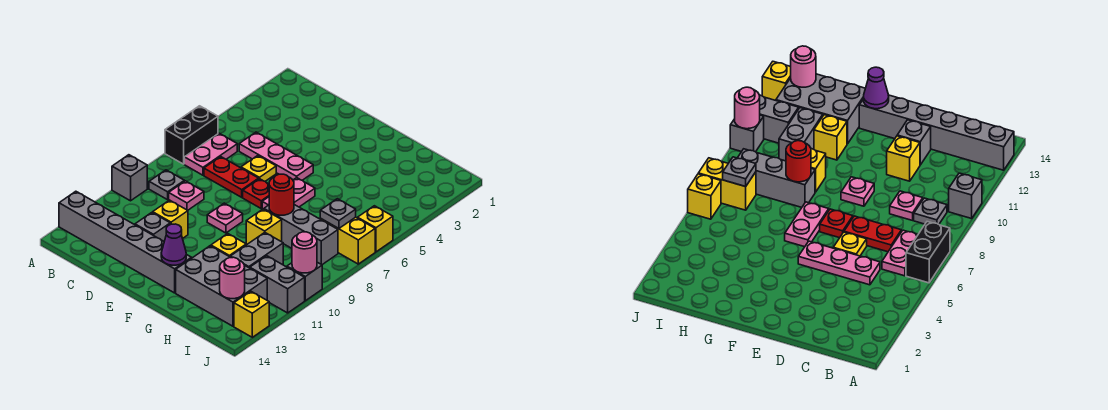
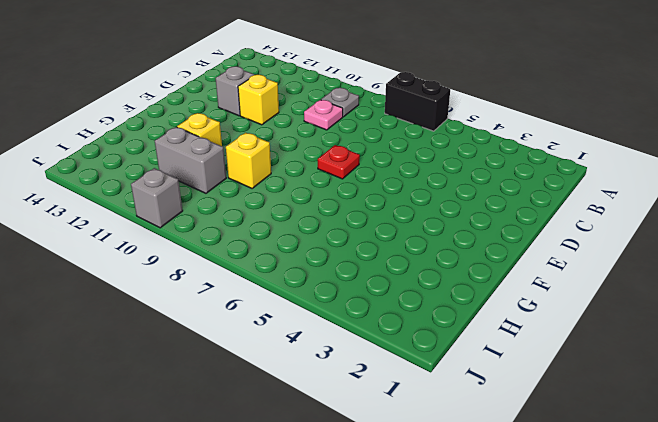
none -> grey brick A10 level 1
none -> grey brick A13:F13 level 1
none -> pink plate B6:B7 level 1

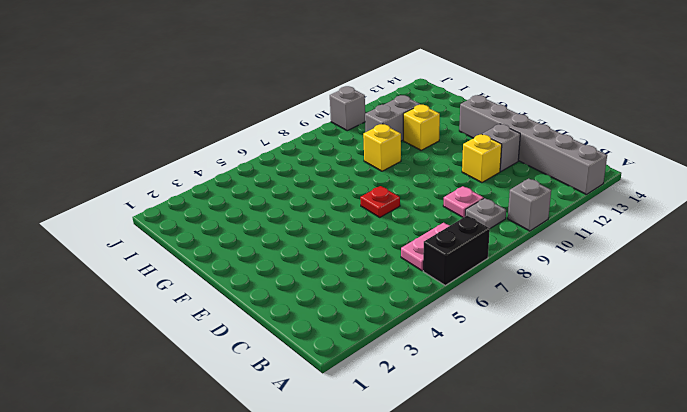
none -> pink plate C5:E5 level 1
none -> red plate C7:D7 level 1
none -> yellow plate D6 level 1

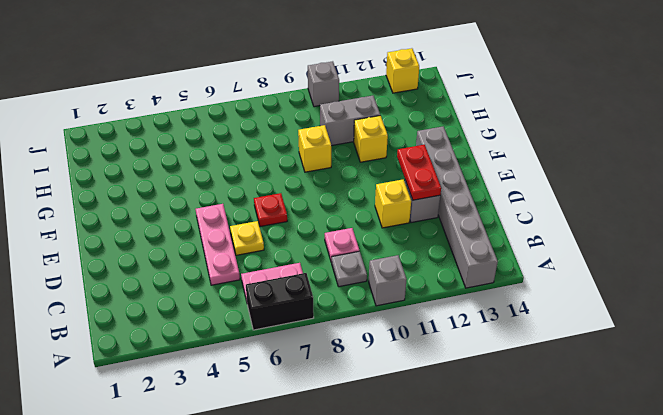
red plate D12:E12 level 2 -> red plate C7:D7 level 1
none -> pink plate E9 level 1
none -> pink plate F6:F7 level 1
none -> grey brick G8:I8 level 1

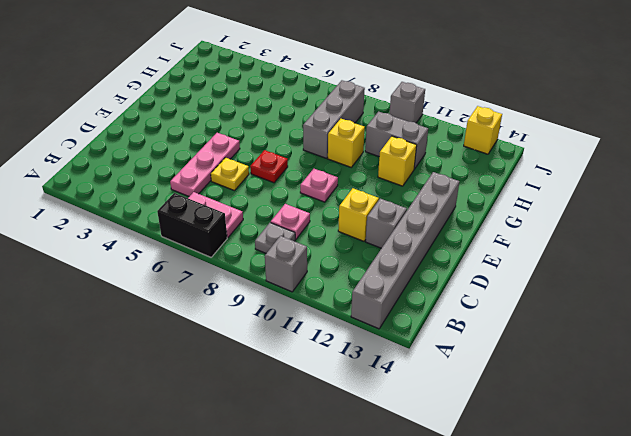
none -> red plate C7:D7 level 1
none -> pink plate F6:F7 level 1
none -> grey brick G12:I13 level 1

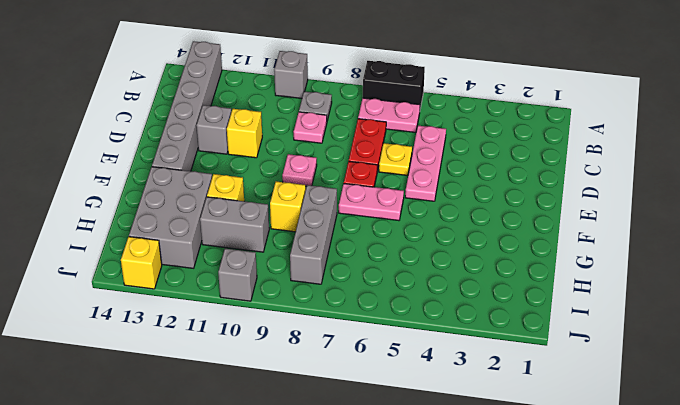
none -> yellow brick I7:J7 level 1
none -> grey brick I11:J11 level 1
none -> yellow brick J6 level 1

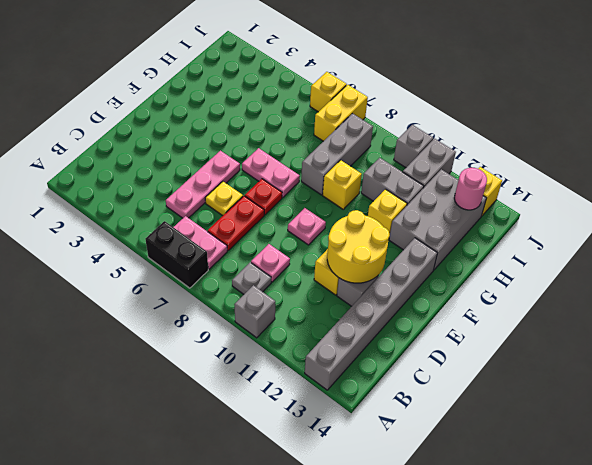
yellow round brick D11:E12 level 2 -> none
none -> purple cone F13 level 2
none -> red round brick G8 level 2
none -> grey plate I7 level 2

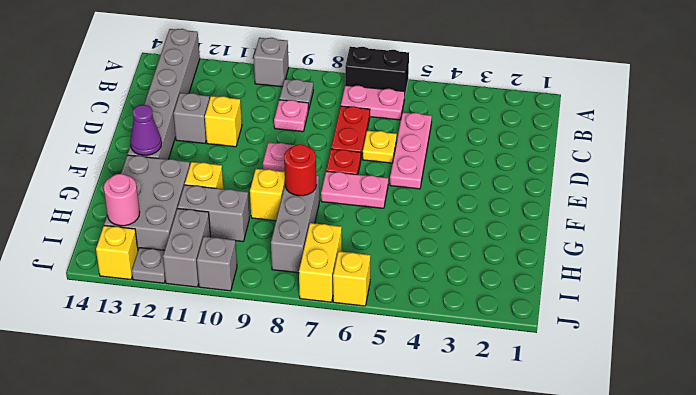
grey plate J12 level 1 -> grey plate I7 level 2
none -> pink round brick J10 level 2

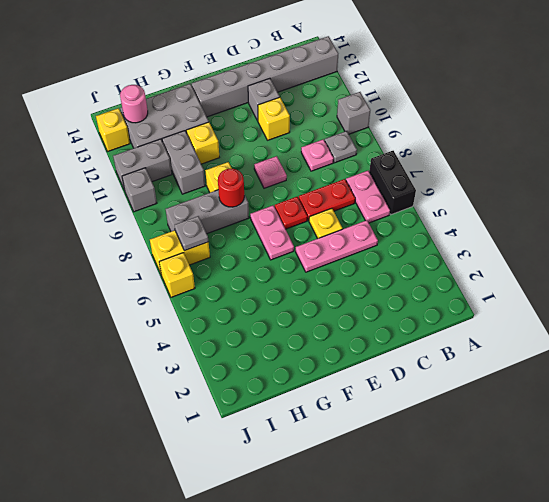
none -> purple cone F13 level 2
none -> pink round brick J10 level 2

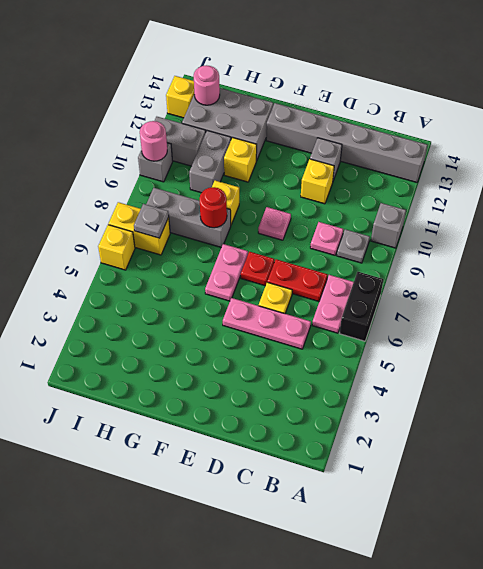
none -> purple cone F13 level 2

